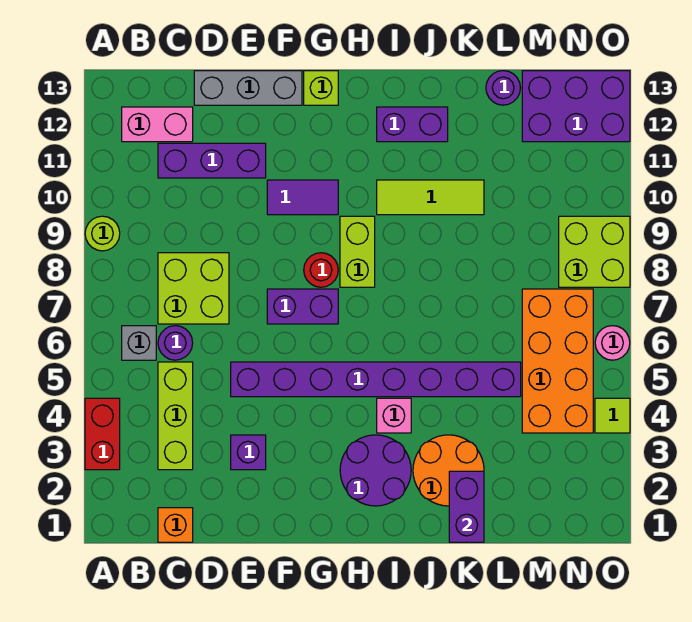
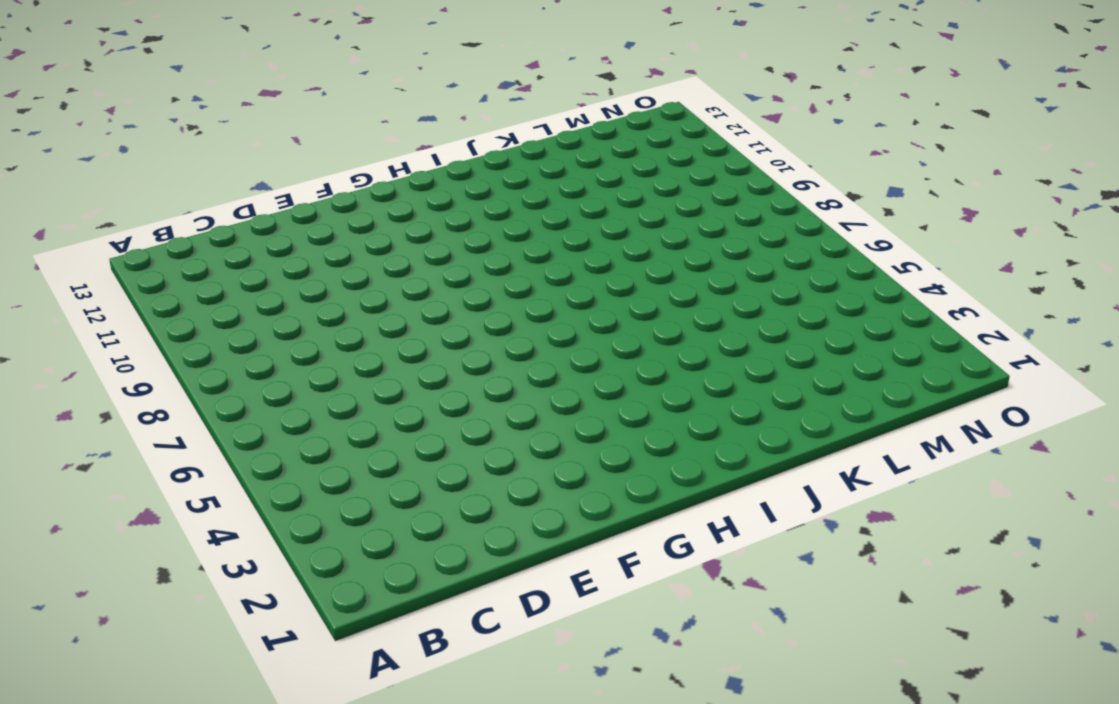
none -> red brick A3:A4 level 1
none -> lime round brick A9 level 1
none -> grey brick B6 level 1

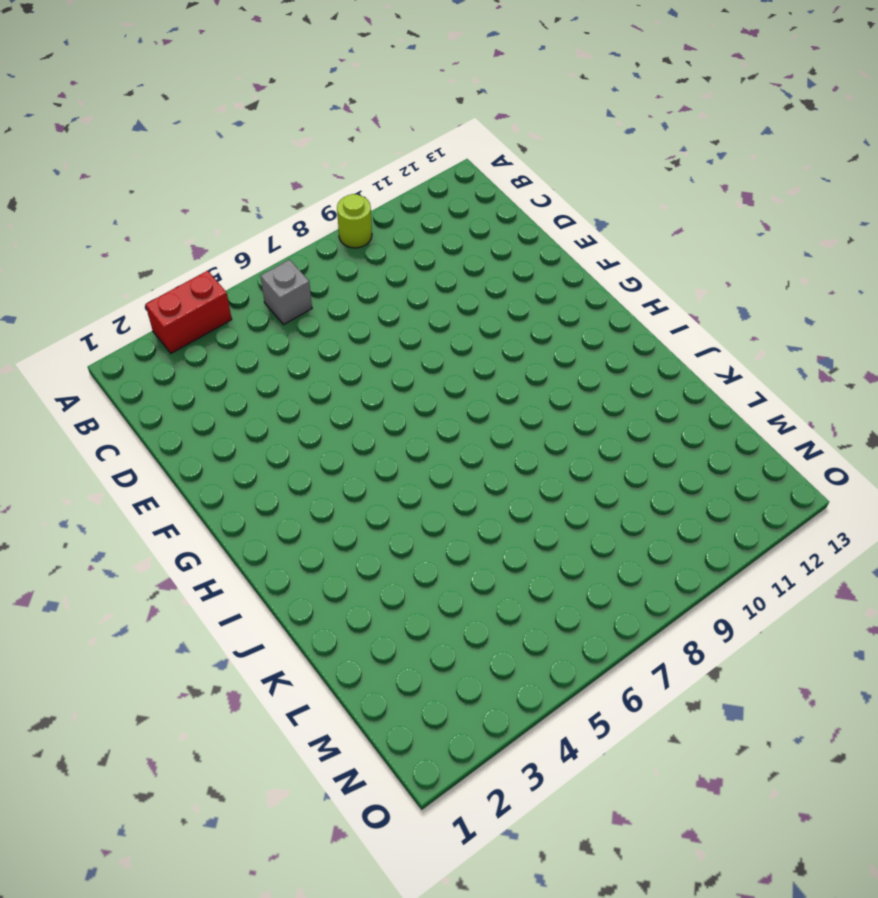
none -> pink brick B12:C12 level 1
none -> orange brick C1 level 1
none -> lime brick C3:C5 level 1

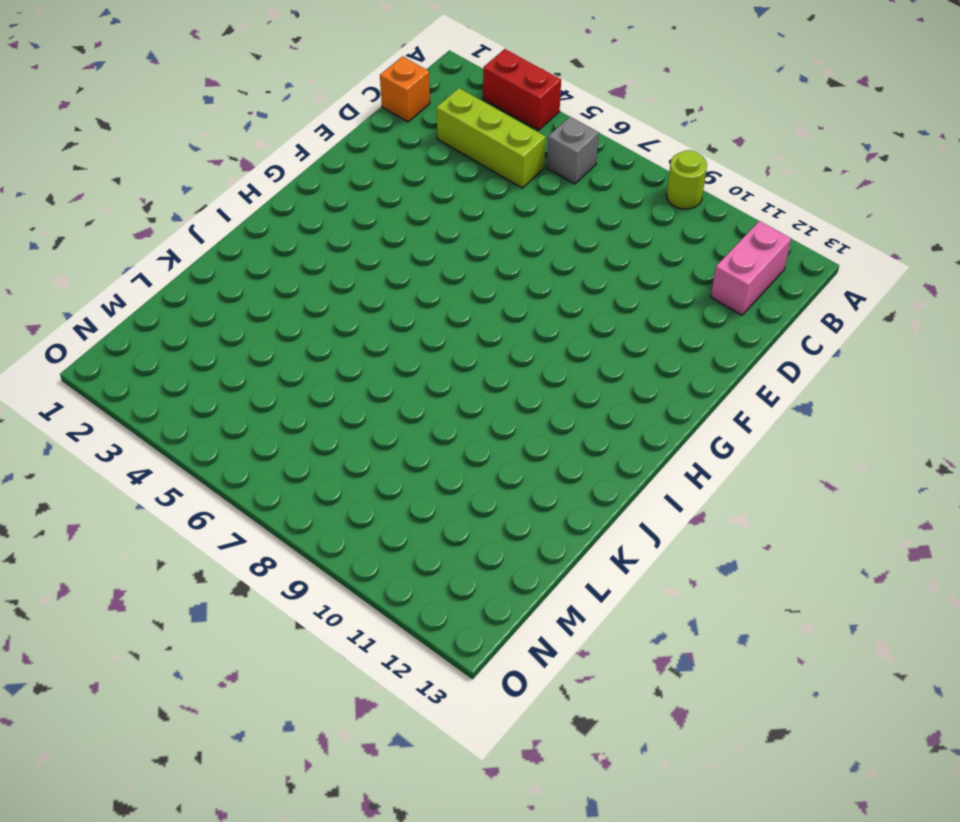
none -> purple round brick C6 level 1
none -> lime brick C7:D8 level 1
none -> purple brick C11:E11 level 1

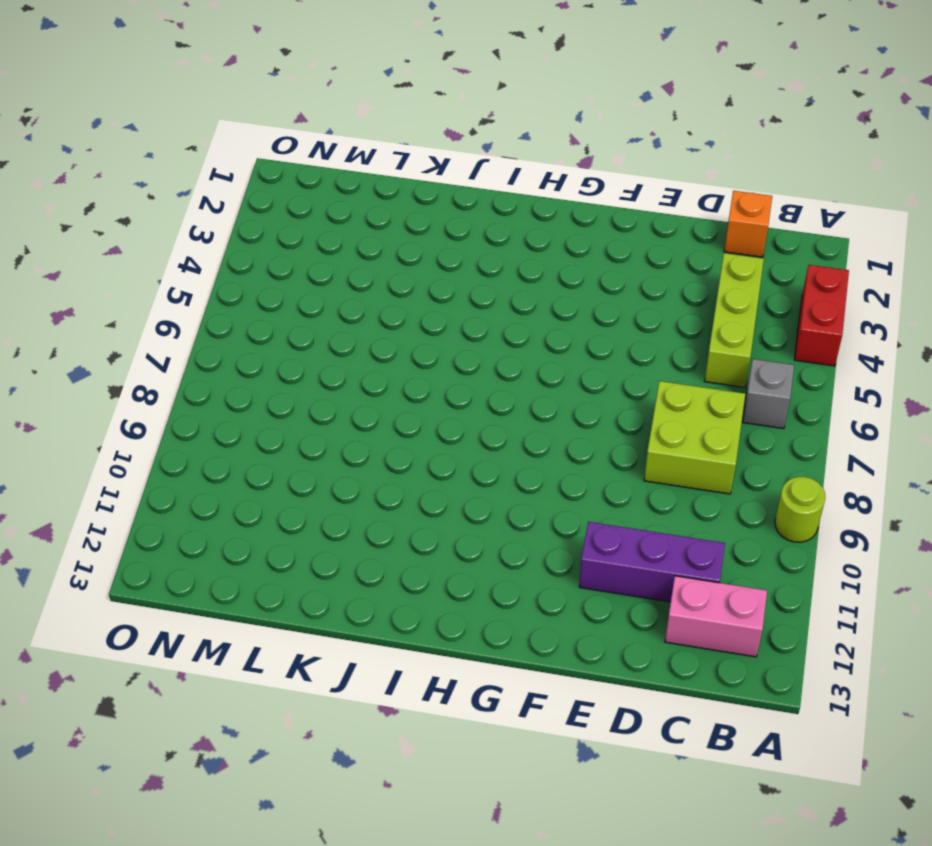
none -> purple round brick C6 level 1
none -> grey brick D13:F13 level 1
none -> purple brick E3 level 1

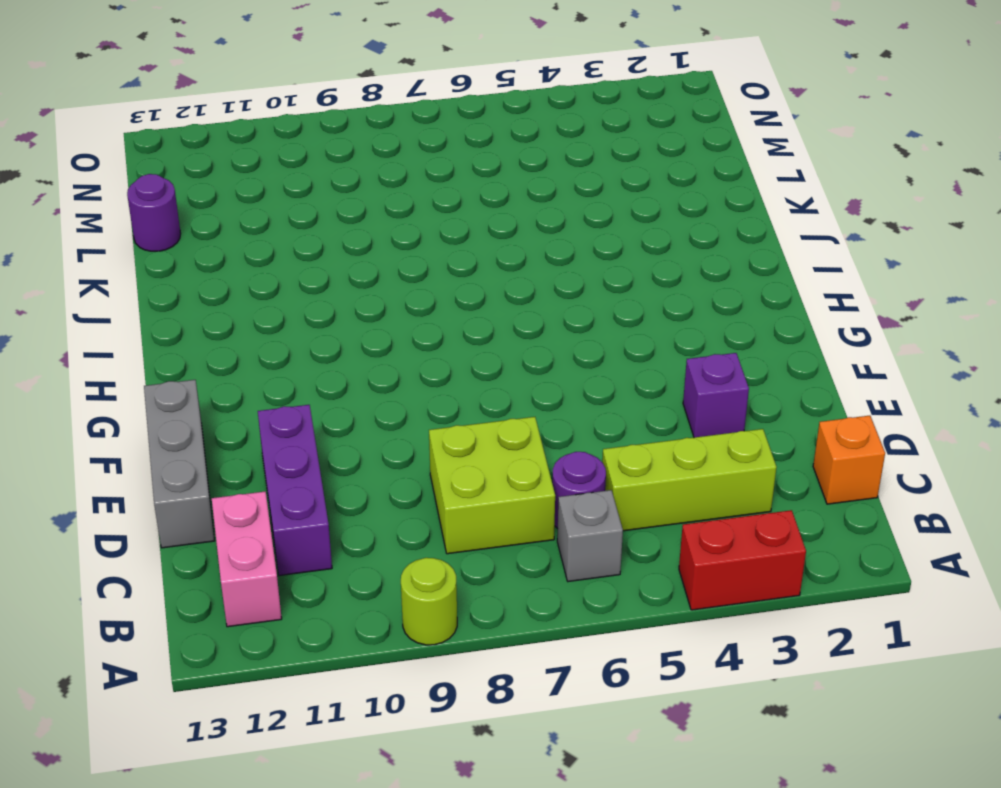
none -> purple brick E5:L5 level 1
none -> purple brick F7:G7 level 1
none -> purple tile F10:G10 level 1

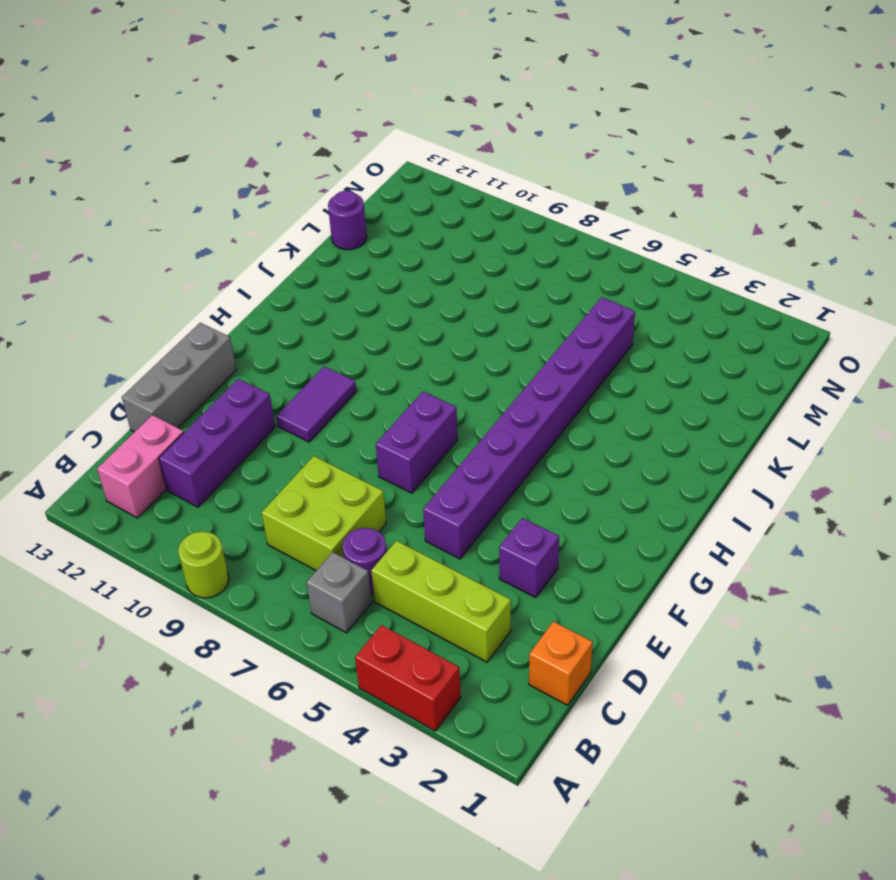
none -> red round brick G8 level 1
none -> lime brick G13 level 1
none -> purple round brick H2:I3 level 1

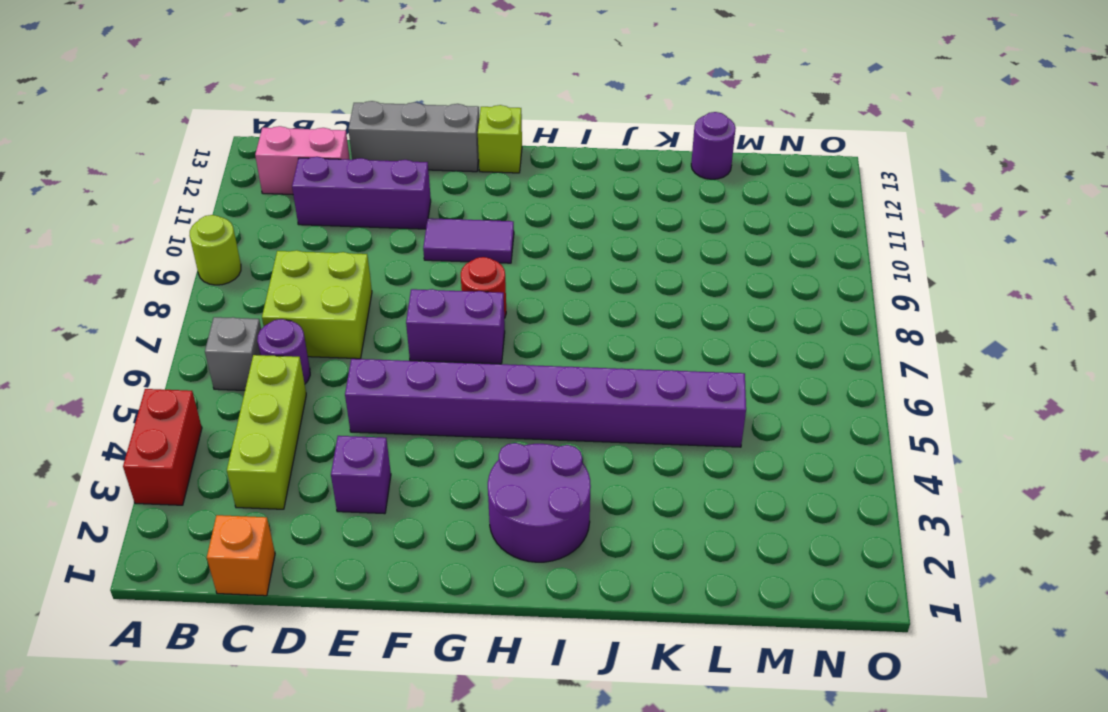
none -> lime brick H8:H9 level 1
none -> pink brick I4 level 1
none -> lime tile I10:K10 level 1

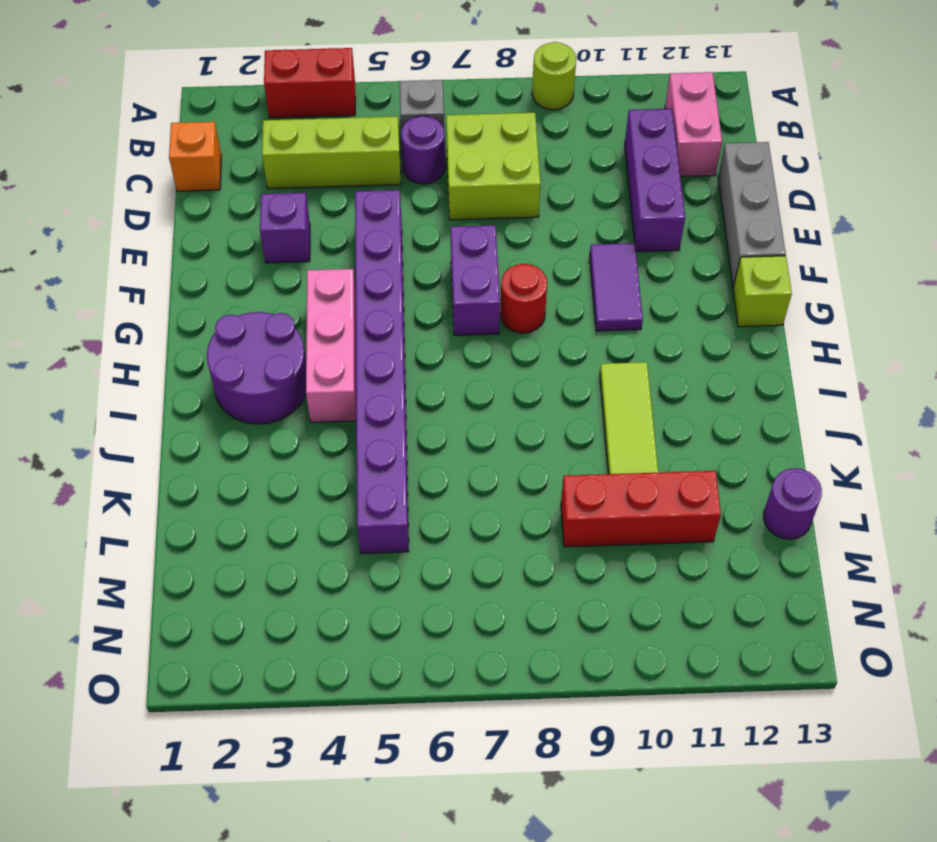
pink brick G4:I4 level 1 -> pink brick I4 level 1
red brick L9:L11 level 1 -> none
none -> lime brick H8:H9 level 1
none -> purple brick I12:J12 level 1
none -> orange round brick J2:K3 level 1

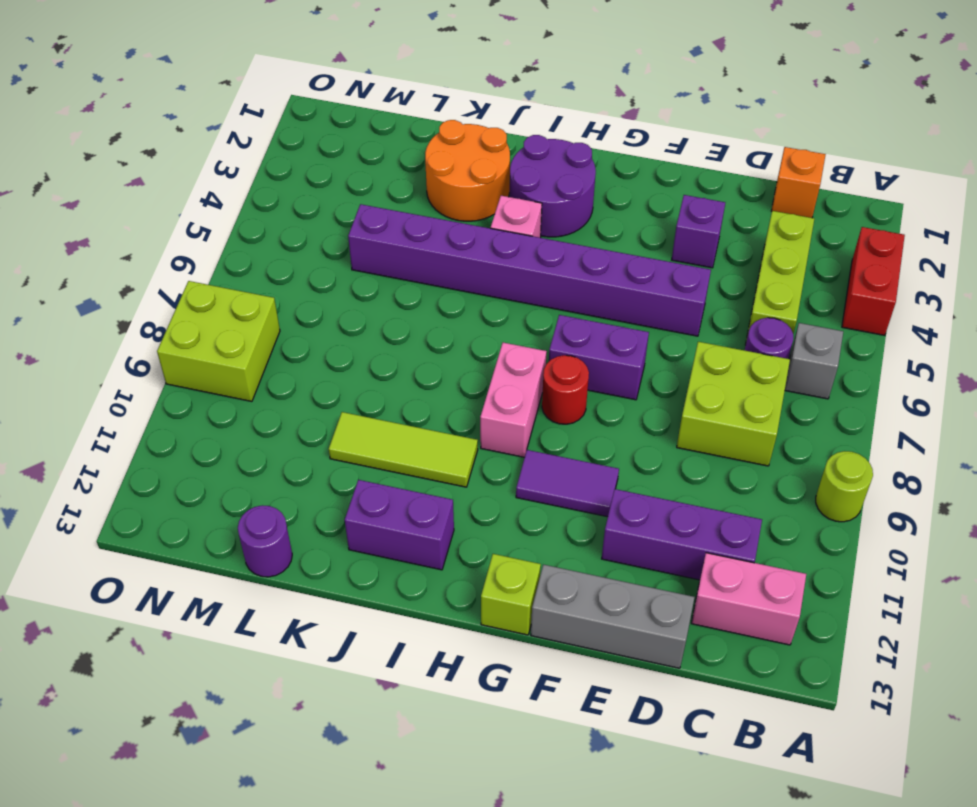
pink brick H8:H9 level 1 -> lime brick H8:H9 level 1
none -> orange brick M4:N7 level 1
none -> purple brick M12:O13 level 1
none -> lime tile O4 level 1

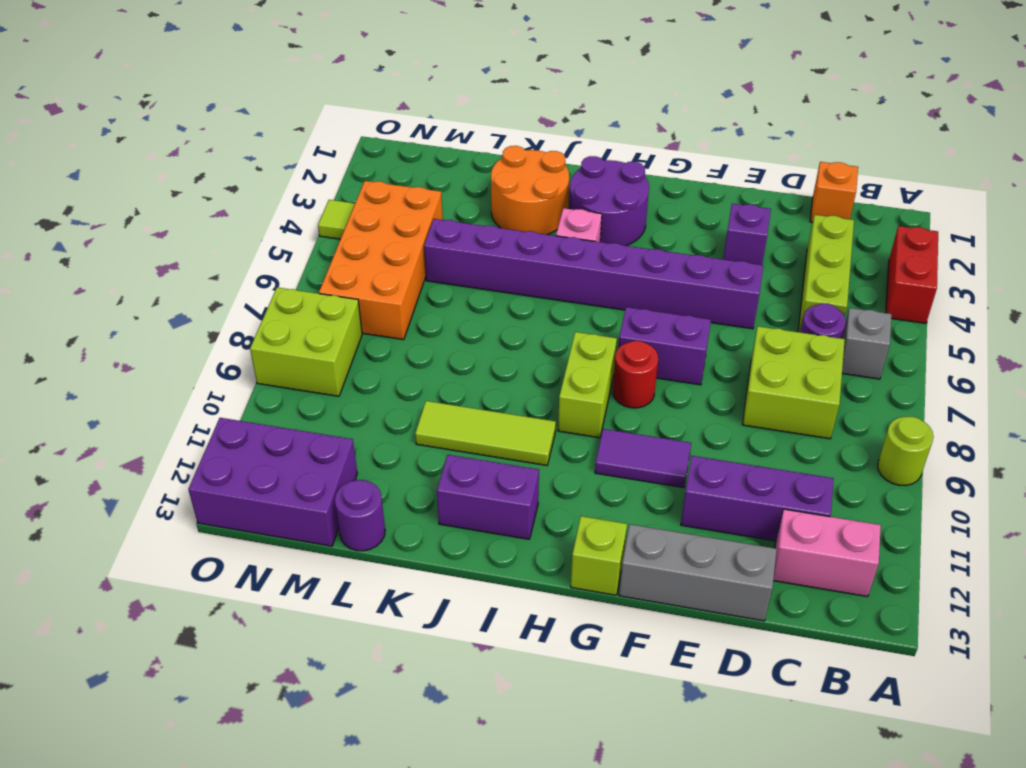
none -> pink round brick O6 level 1
none -> purple brick K1:K2 level 2

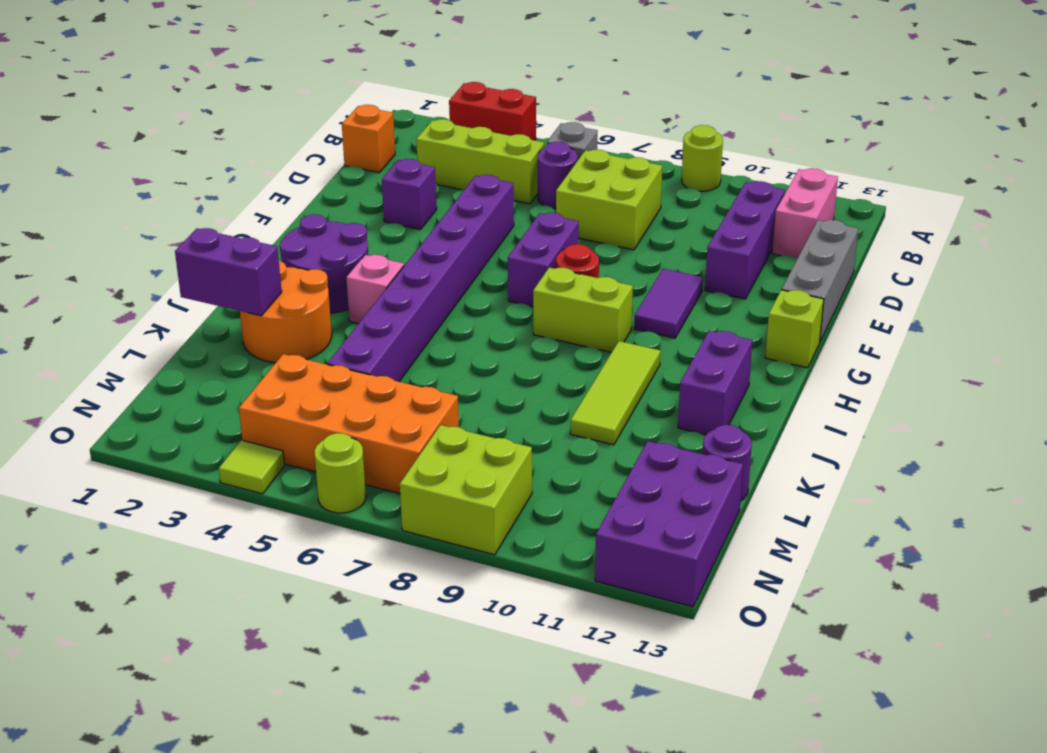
lime round brick O6 level 1 -> pink round brick O6 level 1

